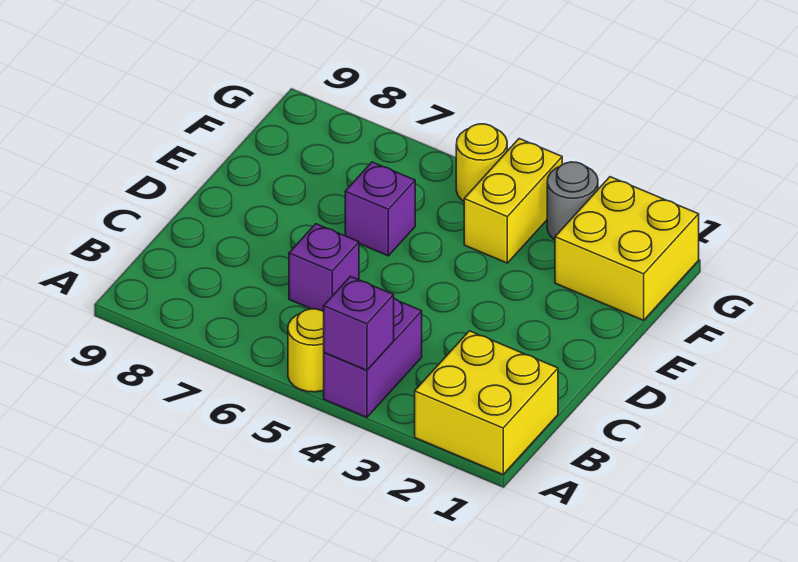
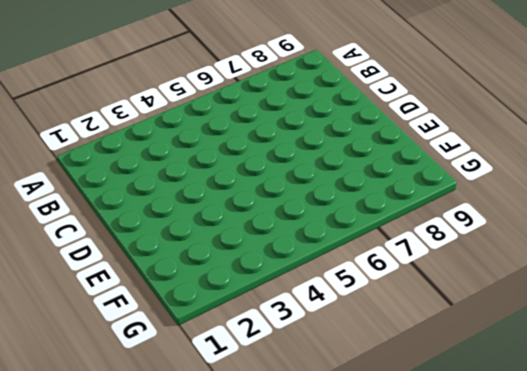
none -> yellow brick A1:B2 level 1
none -> purple brick A4:B4 level 1

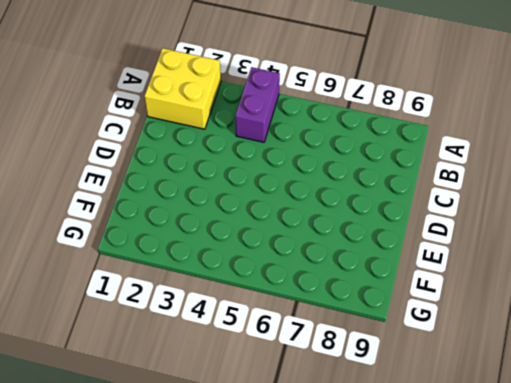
none -> yellow round brick A5 level 1
none -> purple brick C6 level 1

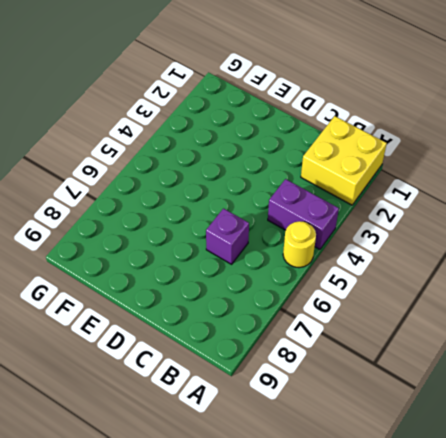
none -> purple brick E6 level 1
none -> yellow brick F1:G2 level 1

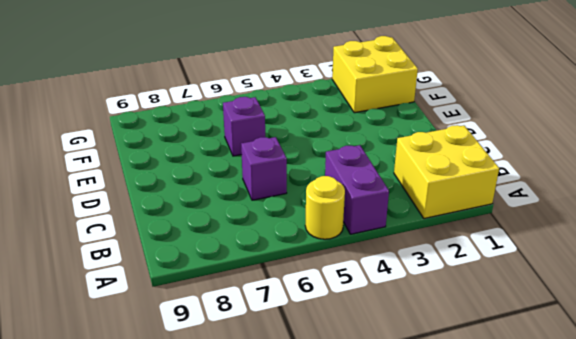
none -> yellow brick F4:G4 level 1
none -> grey round brick G3 level 1

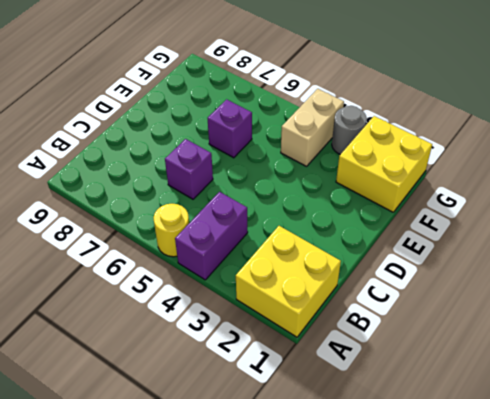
tan brick F4:G4 level 1 -> yellow brick F4:G4 level 1
none -> yellow round brick G5 level 1
none -> purple brick A4 level 2

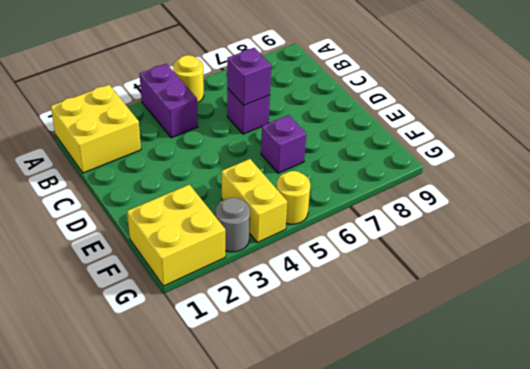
purple brick C6 level 2 -> purple brick A4 level 2

